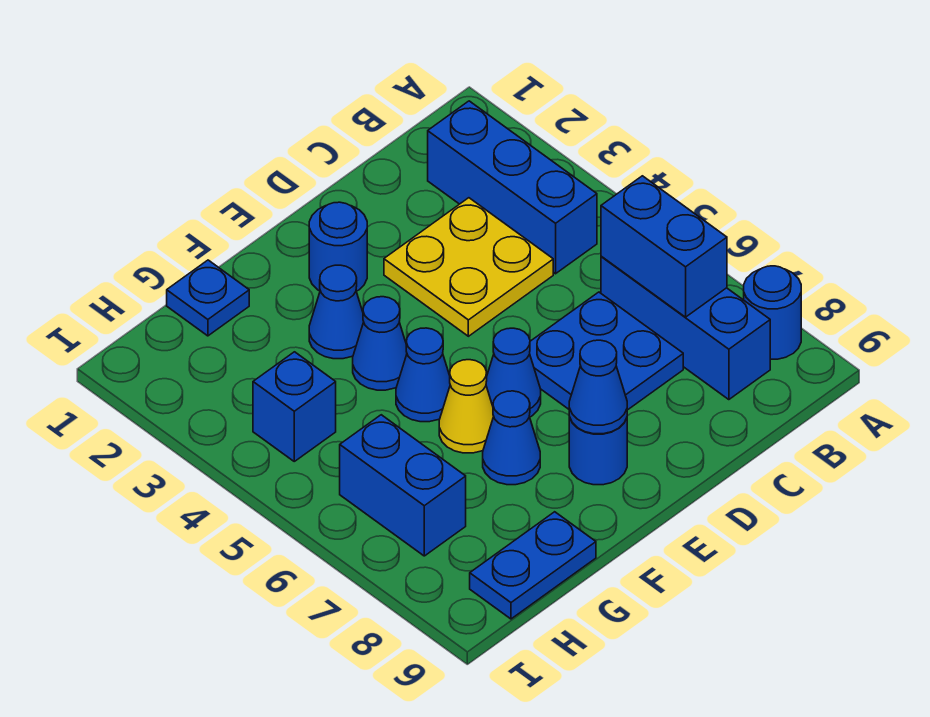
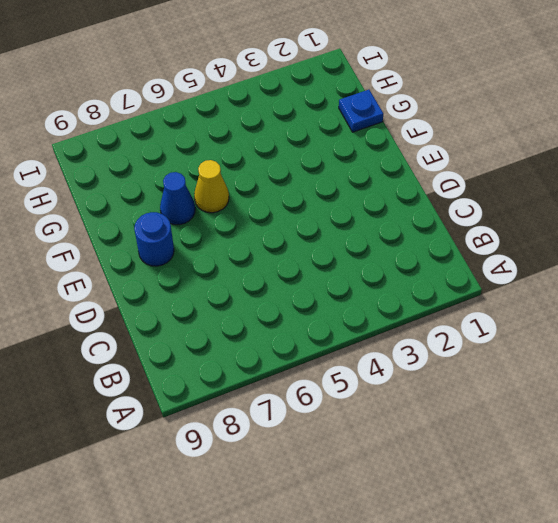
none -> blue round brick A8 level 1
none -> blue brick B2:B4 level 1
none -> blue brick B6:B8 level 1

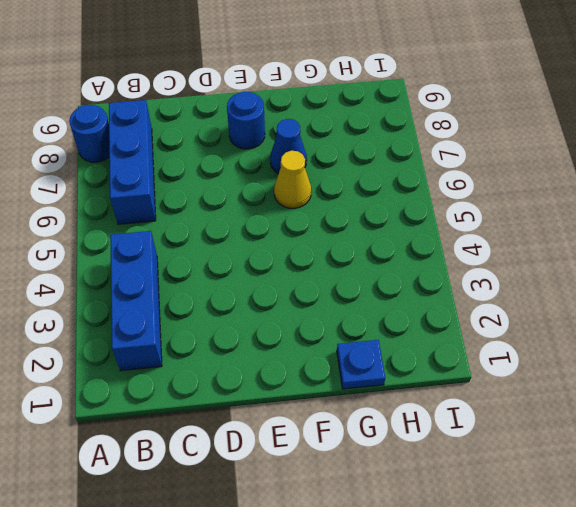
none -> yellow plate C3:D4 level 1
none -> blue plate C6:D7 level 1
none -> blue round brick E2 level 1

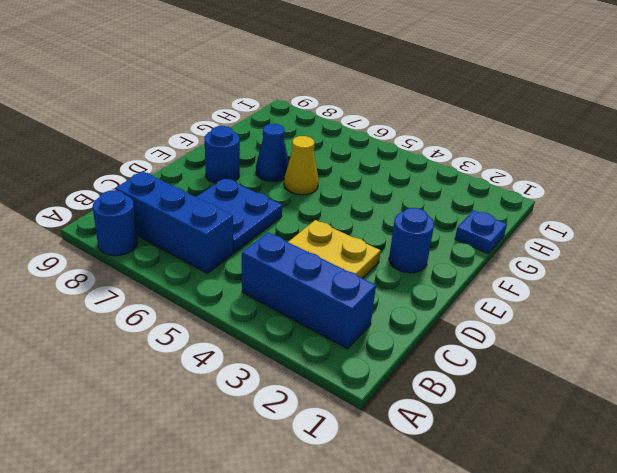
none -> blue cone E6 level 1
none -> blue cone F3 level 1
none -> blue cone F4 level 1

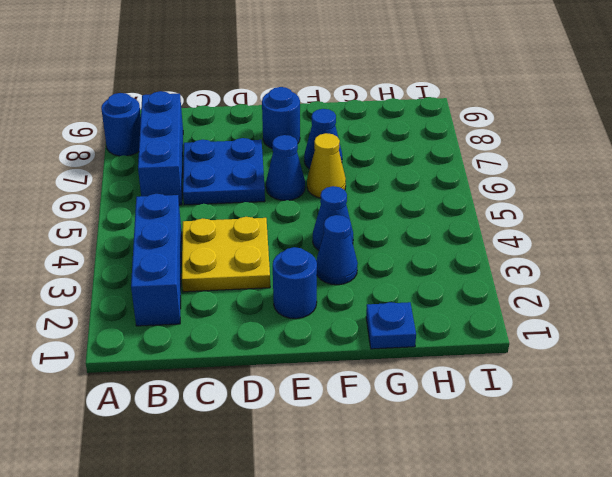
none -> blue cone F5 level 1
none -> blue plate G9:H9 level 1
none -> blue brick H4 level 1

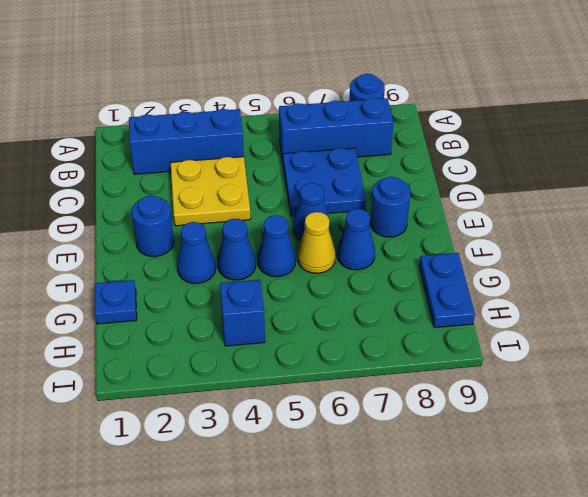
none -> blue brick H6:H7 level 1
none -> blue brick B6:B7 level 2
none -> blue cone E8 level 2

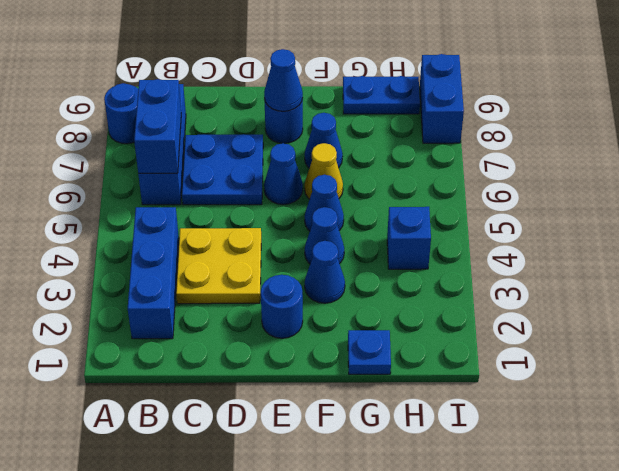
blue brick I8:I9 level 1 -> blue brick H6:H7 level 1

